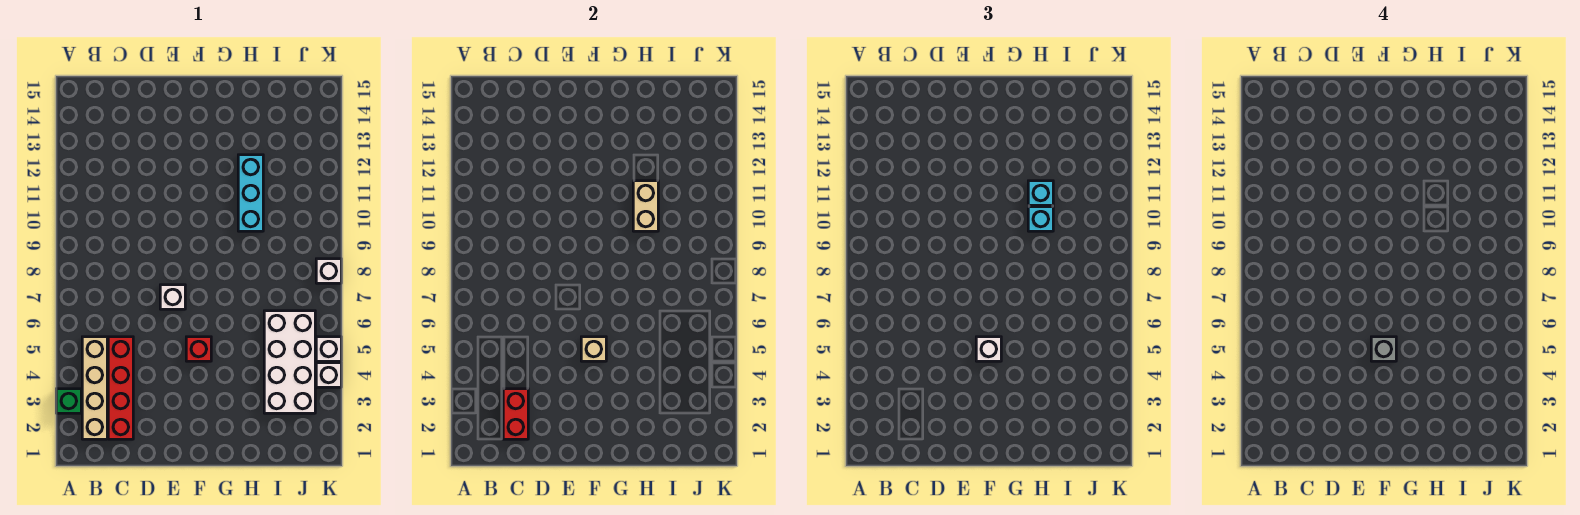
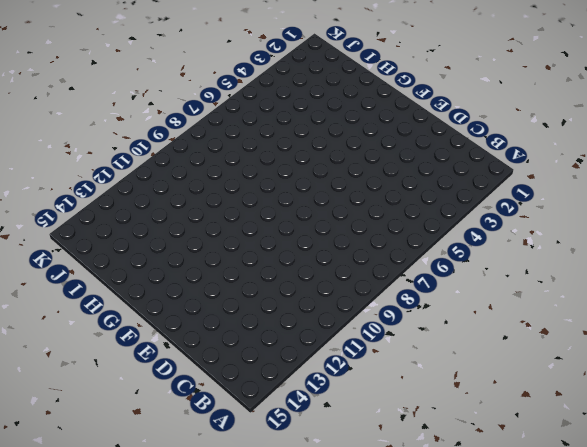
none -> green brick A3 level 1
none -> tan brick B2:B5 level 1
none -> red brick C2:C5 level 1

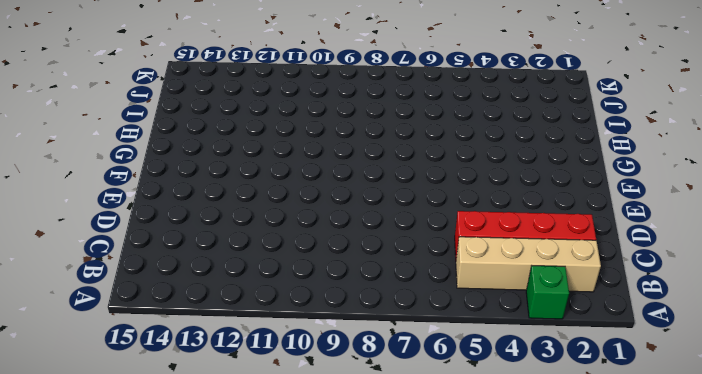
none -> white brick E7 level 1
none -> red brick F5 level 1
none -> cyan brick H10:H12 level 1

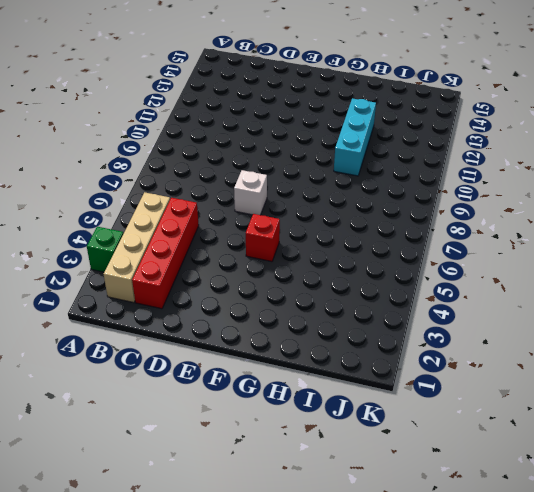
none -> white brick I3:J6 level 1
none -> white brick K4 level 1
none -> white brick K5 level 1

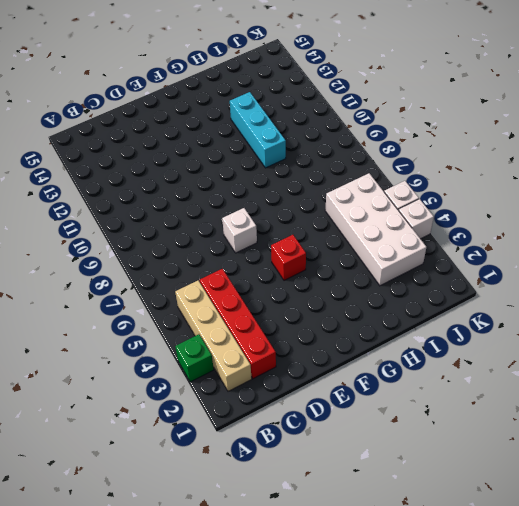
none -> white brick K8 level 1
none -> red brick C2:C3 level 2
none -> tan brick F5 level 2

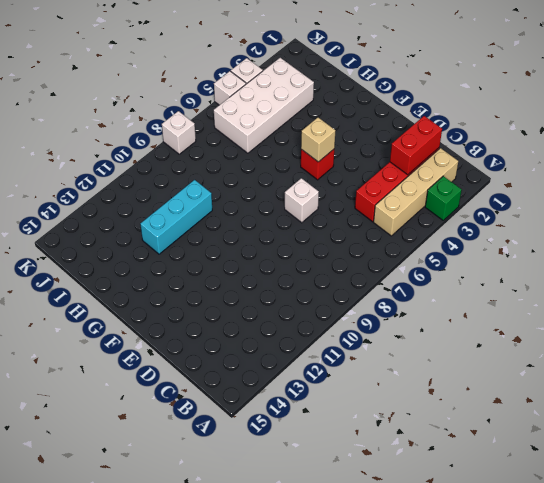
none -> tan brick H10:H11 level 2
none -> white brick F5 level 3
none -> cyan brick H10 level 3

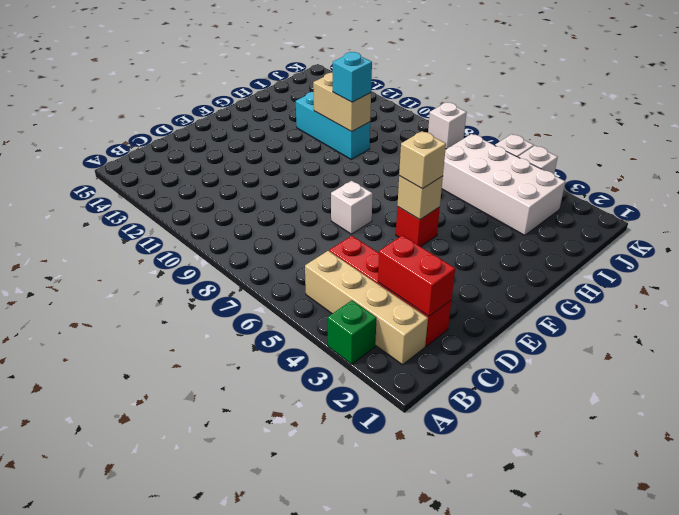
tan brick F5 level 3 -> white brick F5 level 3
none -> cyan brick H11 level 3
none -> grey brick F5 level 4

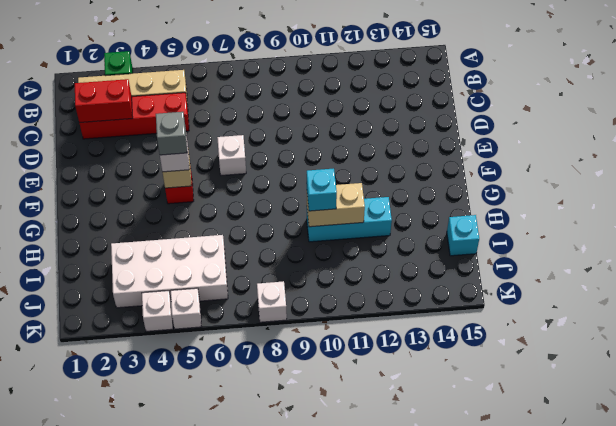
cyan brick I15 level 1 -> cyan brick H11 level 3

